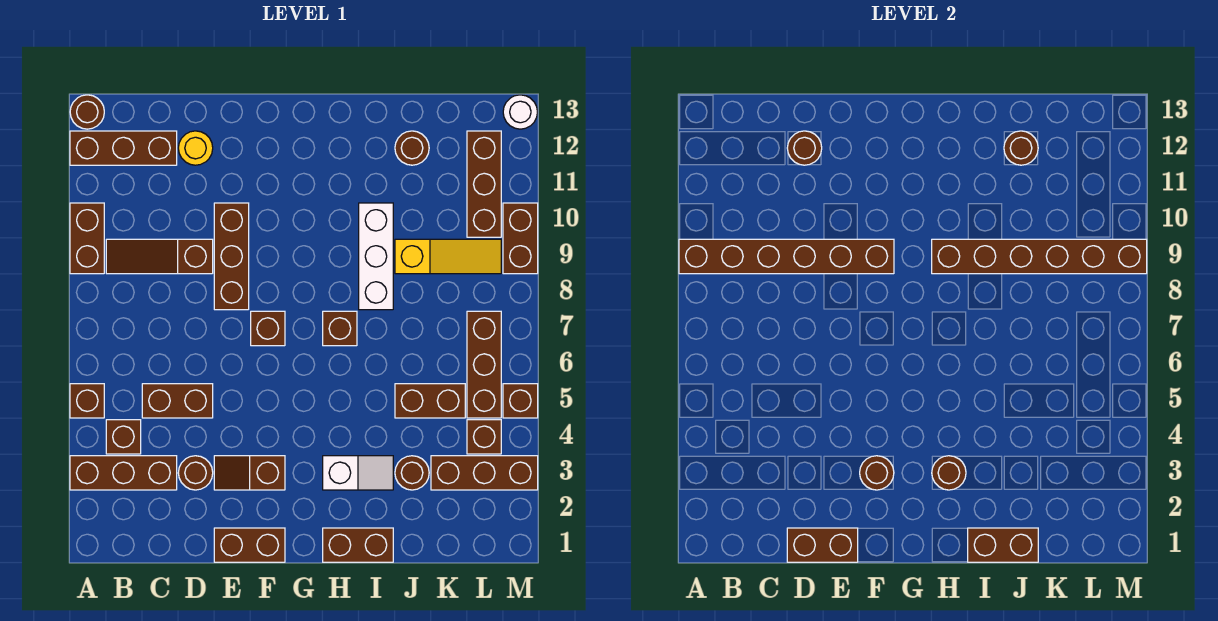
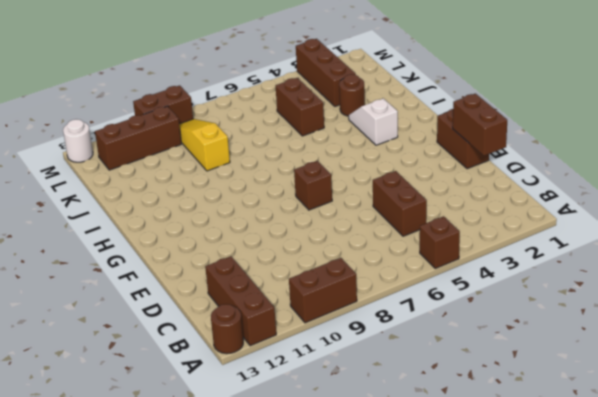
none -> brown brick A3:C3 level 1
none -> brown brick B4 level 1
none -> brown slope B9:D9 level 1 top D
none -> brown round brick D3 level 1

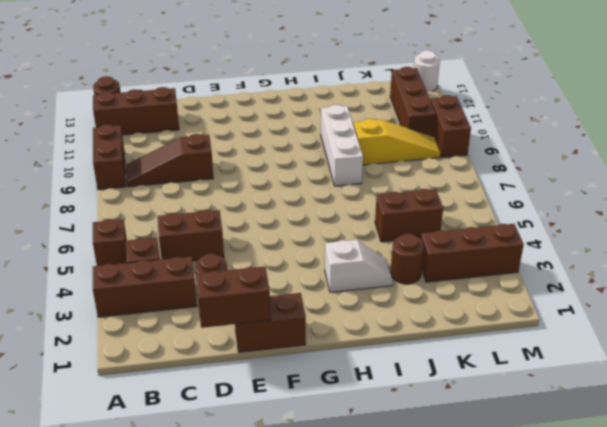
none -> yellow round brick D12 level 1
none -> brown slope E3:F3 level 1 top F
none -> brown brick E8:E10 level 1
none -> brown brick F7 level 1

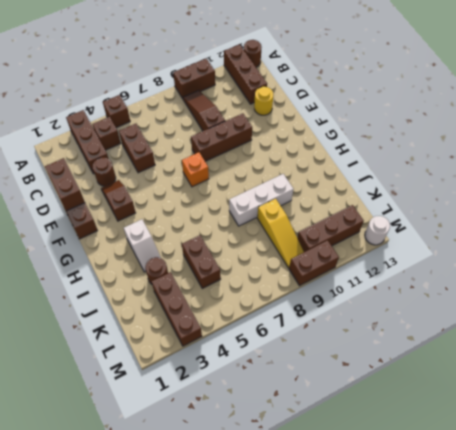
orange brick F7 level 1 -> brown brick F7 level 1
none -> brown brick H1:I1 level 1
none -> brown brick H7 level 1
none -> brown round brick J12 level 1
none -> brown brick L4 level 1

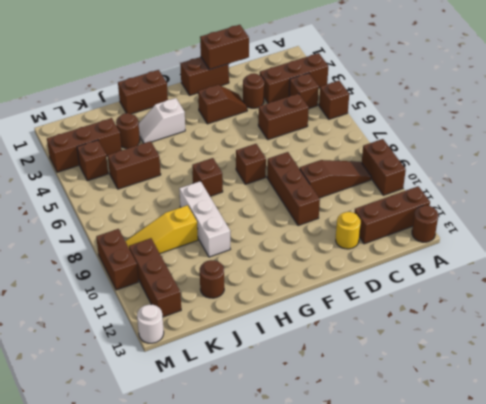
none -> brown brick L5:L7 level 1
none -> brown brick M5 level 1
none -> brown brick A9:F9 level 2
none -> brown round brick D12 level 2

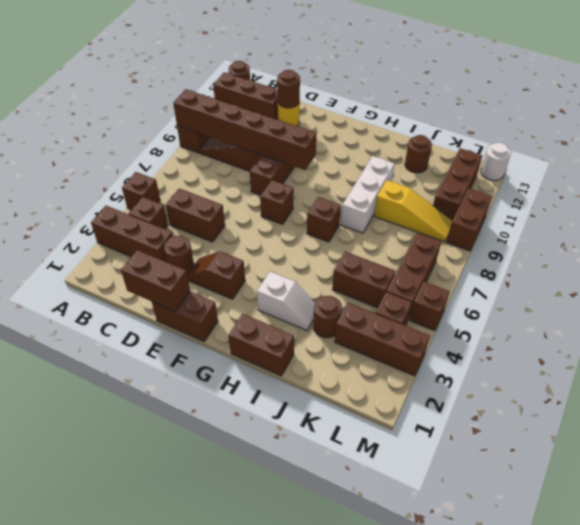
none -> brown round brick F3 level 2
none -> brown round brick H3 level 2
none -> brown brick H9:M9 level 2
none -> brown brick I1:J1 level 2

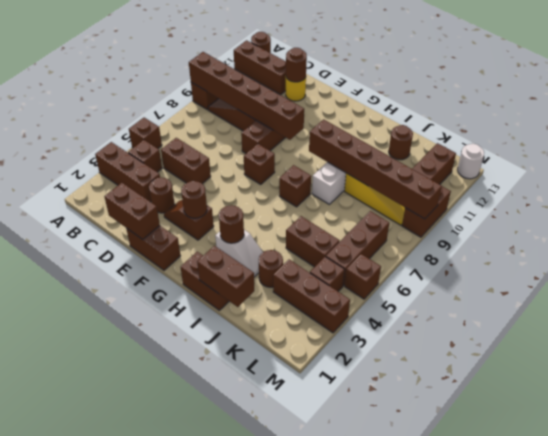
none -> brown round brick J12 level 2

